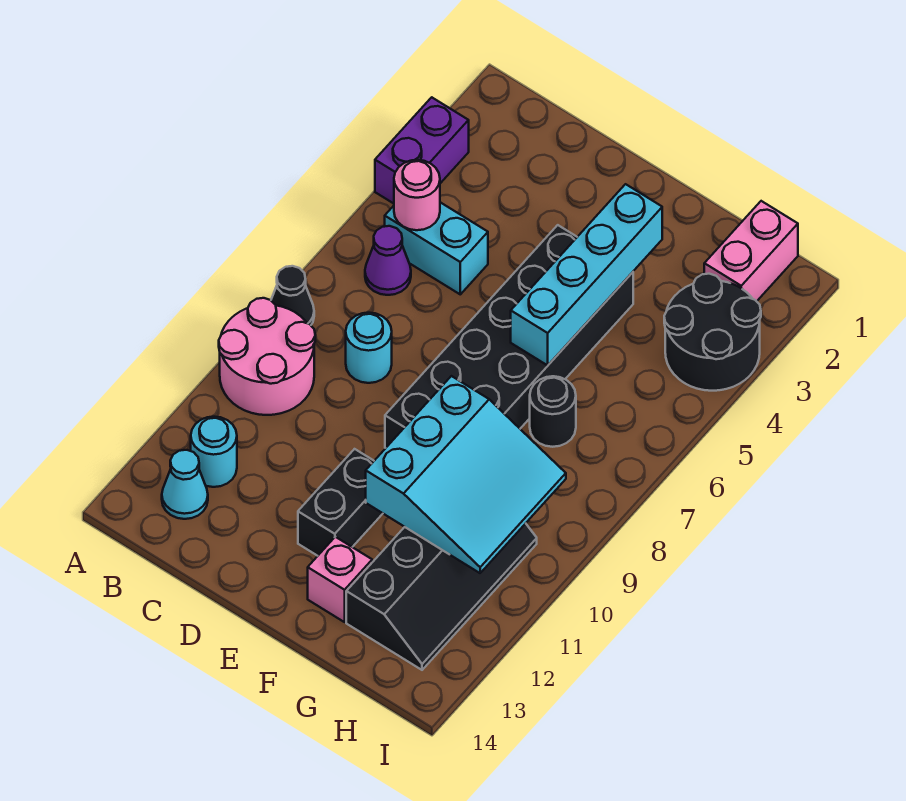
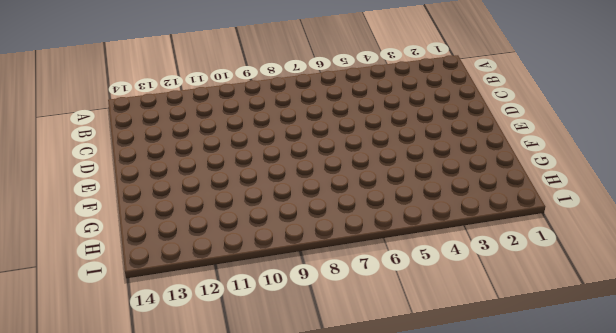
none -> purple brick A3:A4 level 1
none -> black cone A8 level 1
none -> pink round brick A9:B10 level 1

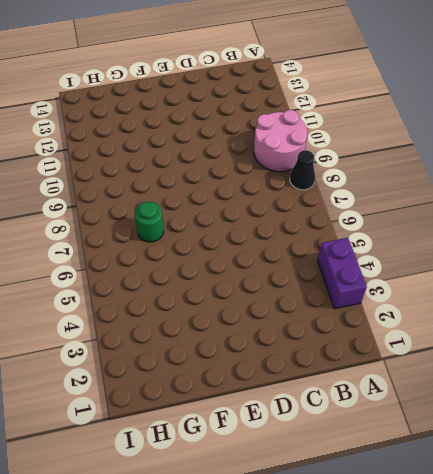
green round brick G7 level 1 -> black round brick G7 level 1
none -> cyan brick B5:C5 level 1
none -> purple cone B6 level 1
none -> cyan round brick B12 level 1

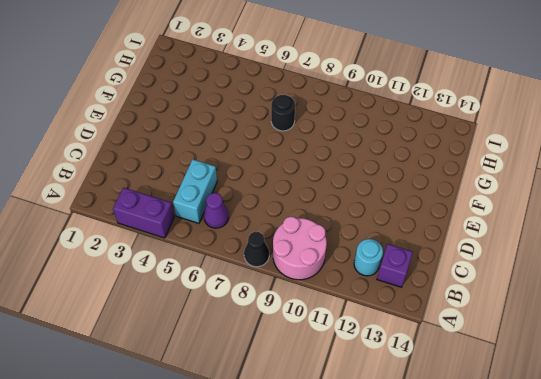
purple brick B13 level 1 -> cyan cone B13 level 1
none -> cyan round brick C8 level 1
none -> black brick E4:F9 level 1
none -> black brick E11:E12 level 1

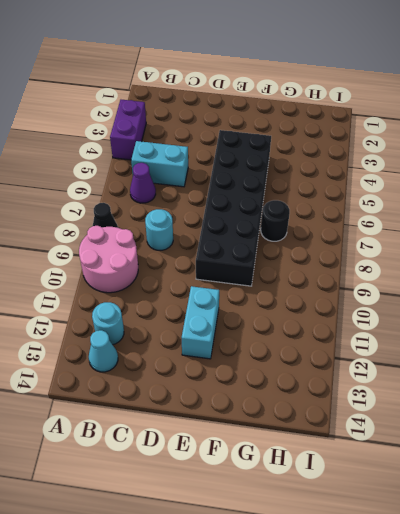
cyan brick E11:E12 level 1 -> black brick E11:E12 level 1
none -> pink brick F13 level 1
none -> black slope G10:H13 level 1 top G
none -> pink brick H1:H2 level 1

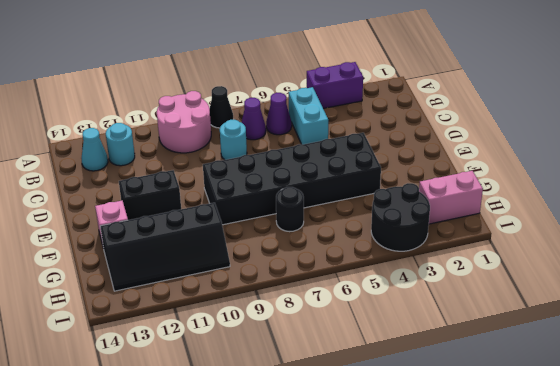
purple cone B7 level 1 -> none
none -> pink round brick B5 level 2
none -> cyan brick F3:F6 level 2
none -> cyan slope F9:H11 level 2 top F

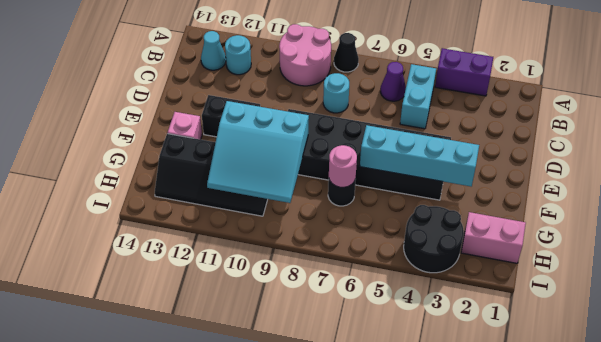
pink round brick G7 level 2 -> pink round brick B5 level 2

